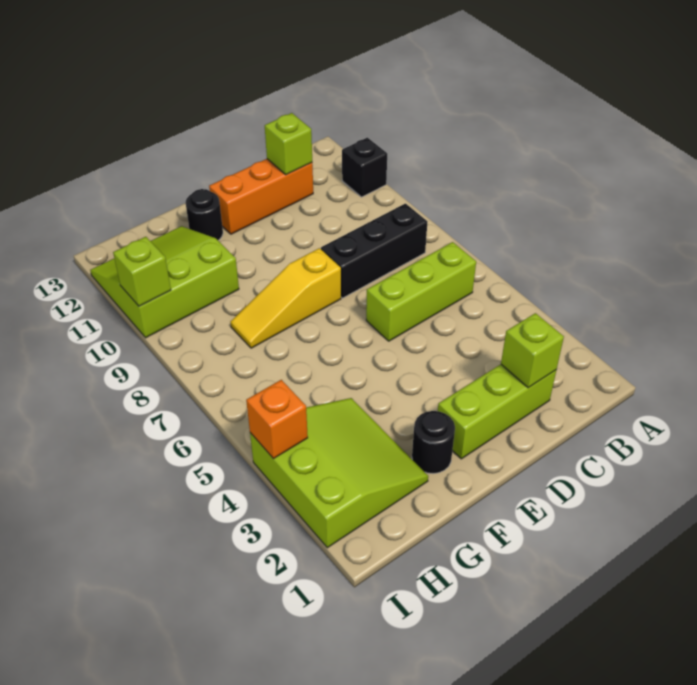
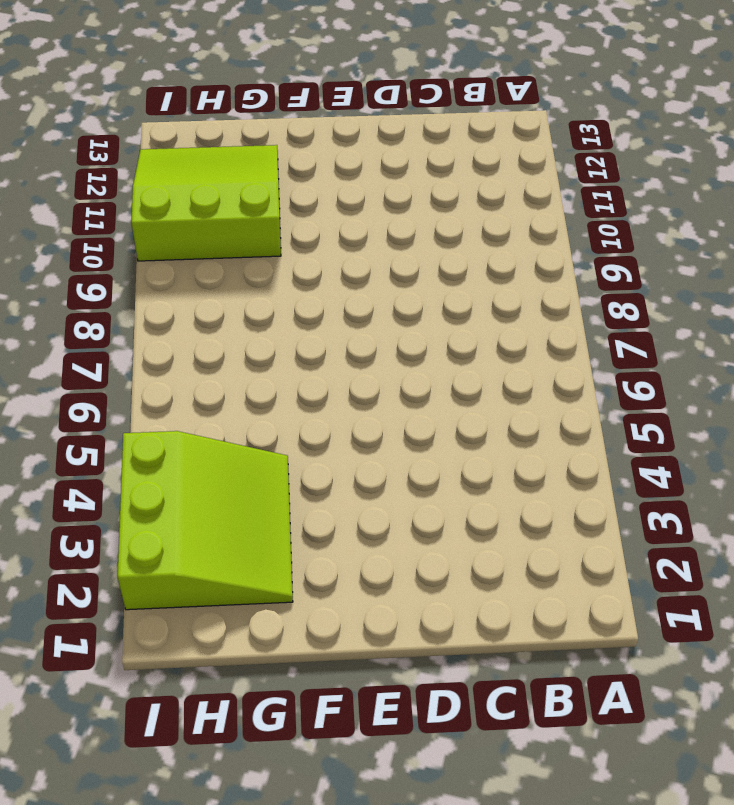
none -> black brick A11 level 1
none -> lime brick B6:D6 level 1
none -> black brick B8:D8 level 1

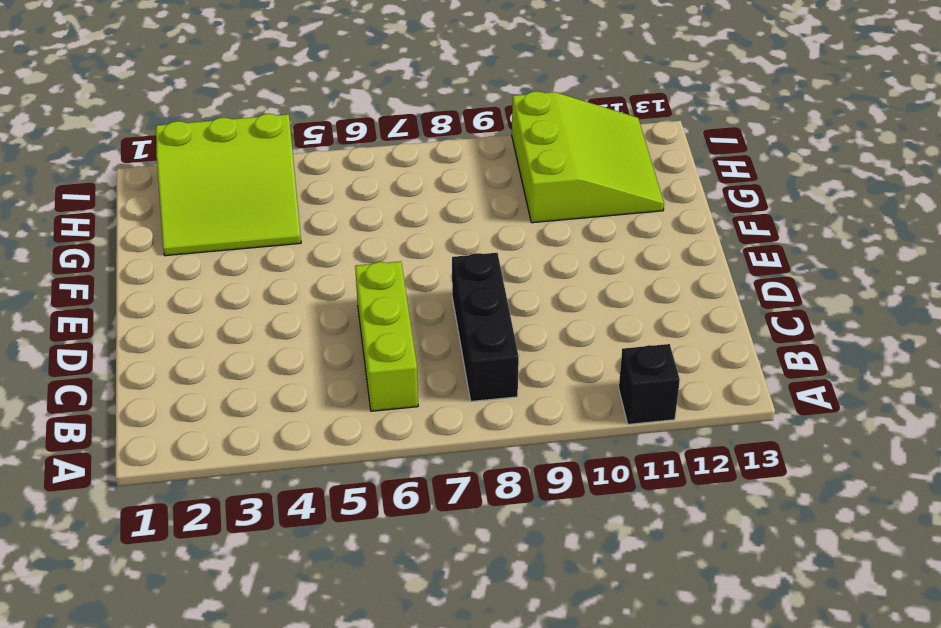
none -> lime brick C2:E2 level 1
none -> orange brick C12:E12 level 1
none -> yellow slope E8:G8 level 1 top E

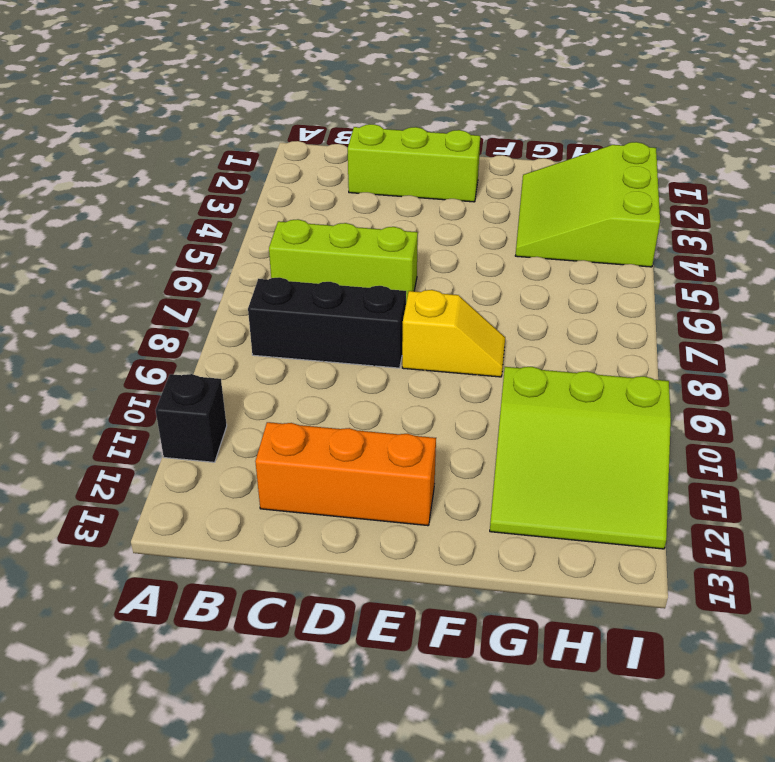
yellow slope E8:F8 level 1 top E -> yellow slope E8:G8 level 1 top E
none -> black round brick F2 level 1
none -> black round brick F12 level 1
none -> lime brick C2 level 2

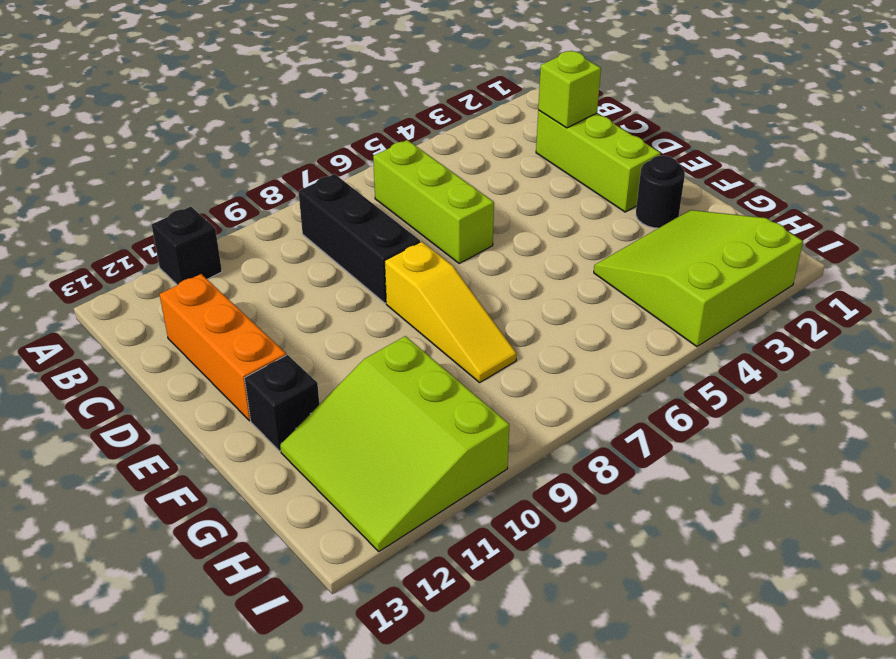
black brick F12 level 1 -> black round brick F12 level 1
none -> lime brick C12 level 2
none -> orange brick I4 level 2
none -> lime brick I10 level 2

